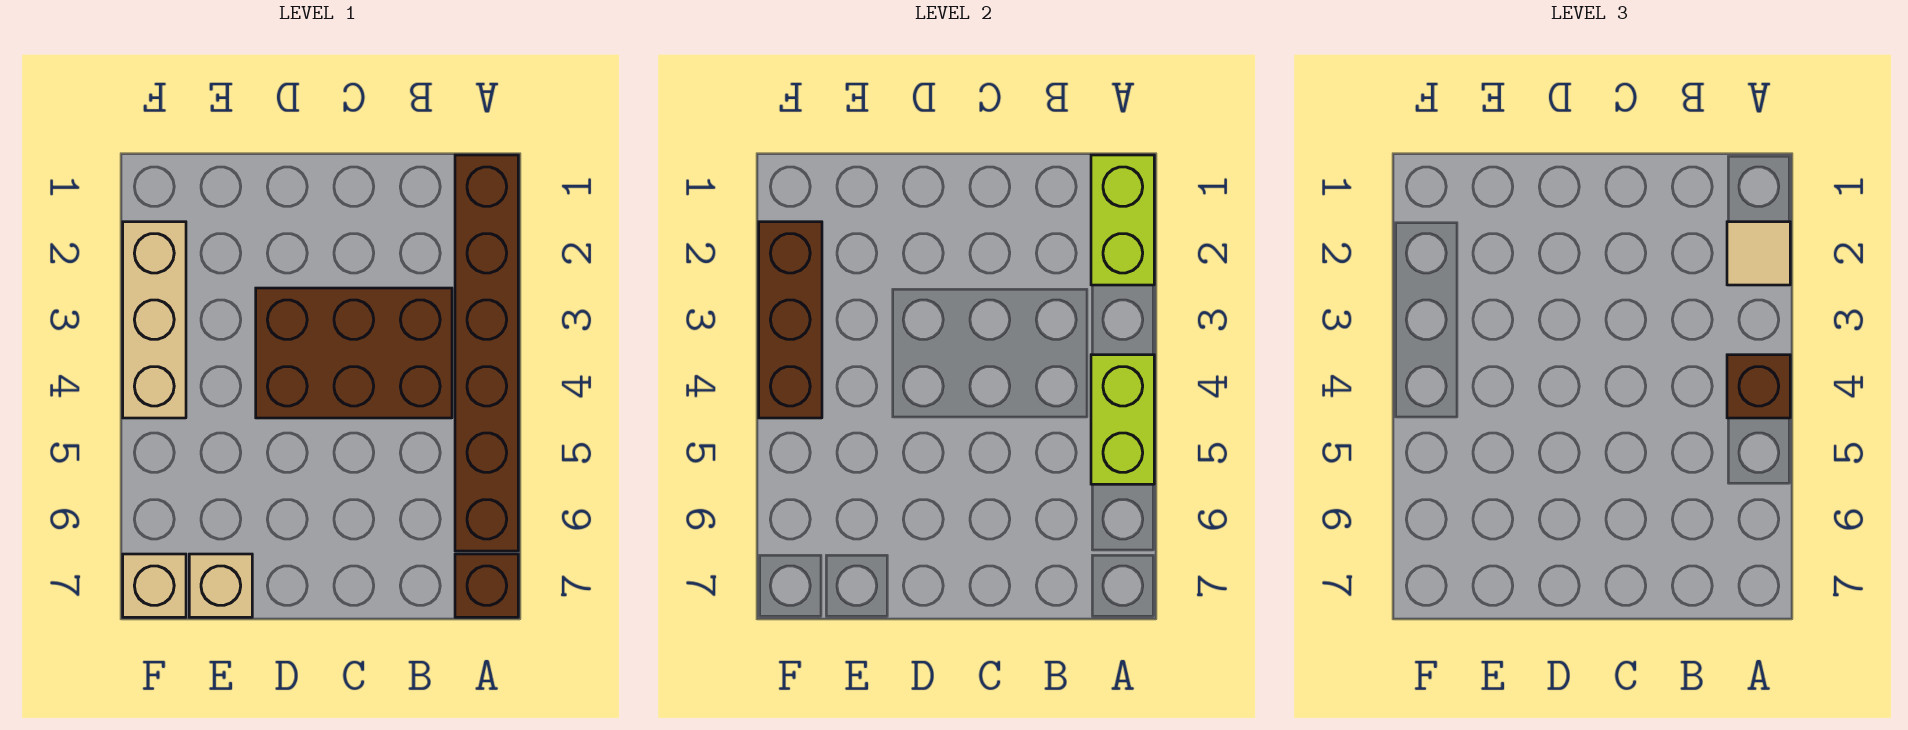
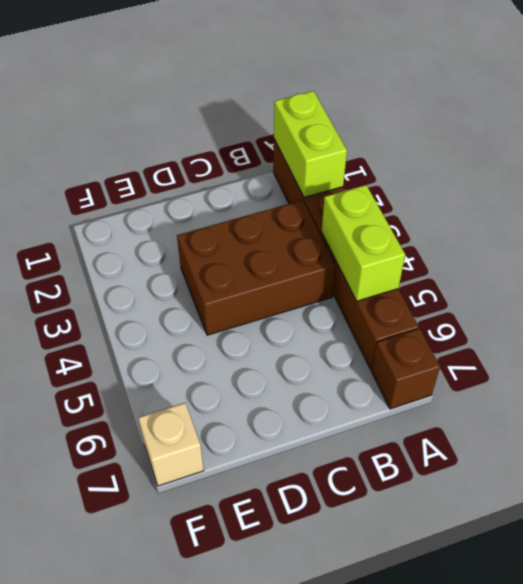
none -> tan brick E7 level 1
none -> tan brick F2:F4 level 1

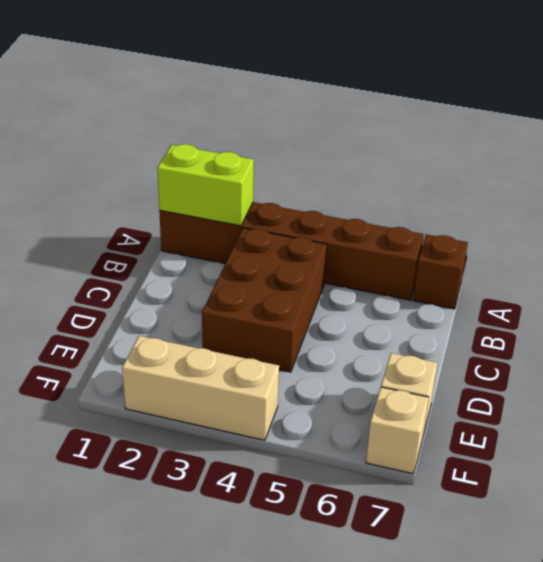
none -> lime brick A4:A5 level 2
none -> brown brick F2:F4 level 2

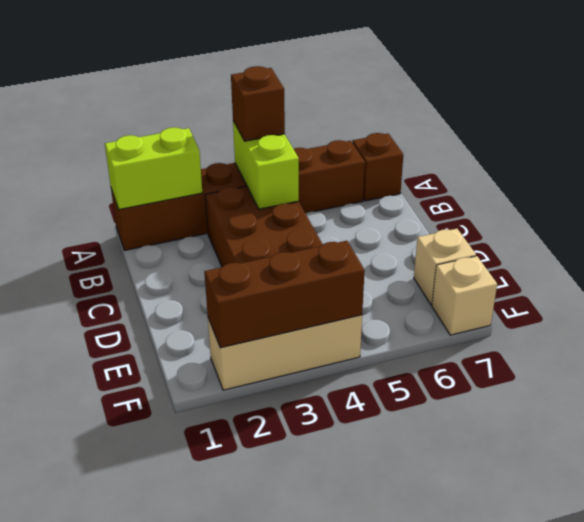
lime brick A4:B4 level 2 -> lime brick A4:A5 level 2
none -> tan tile A2 level 3

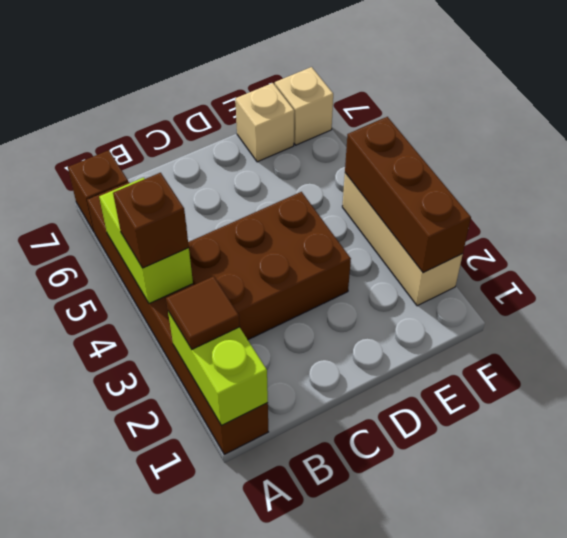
brown tile A2 level 3 -> tan tile A2 level 3

